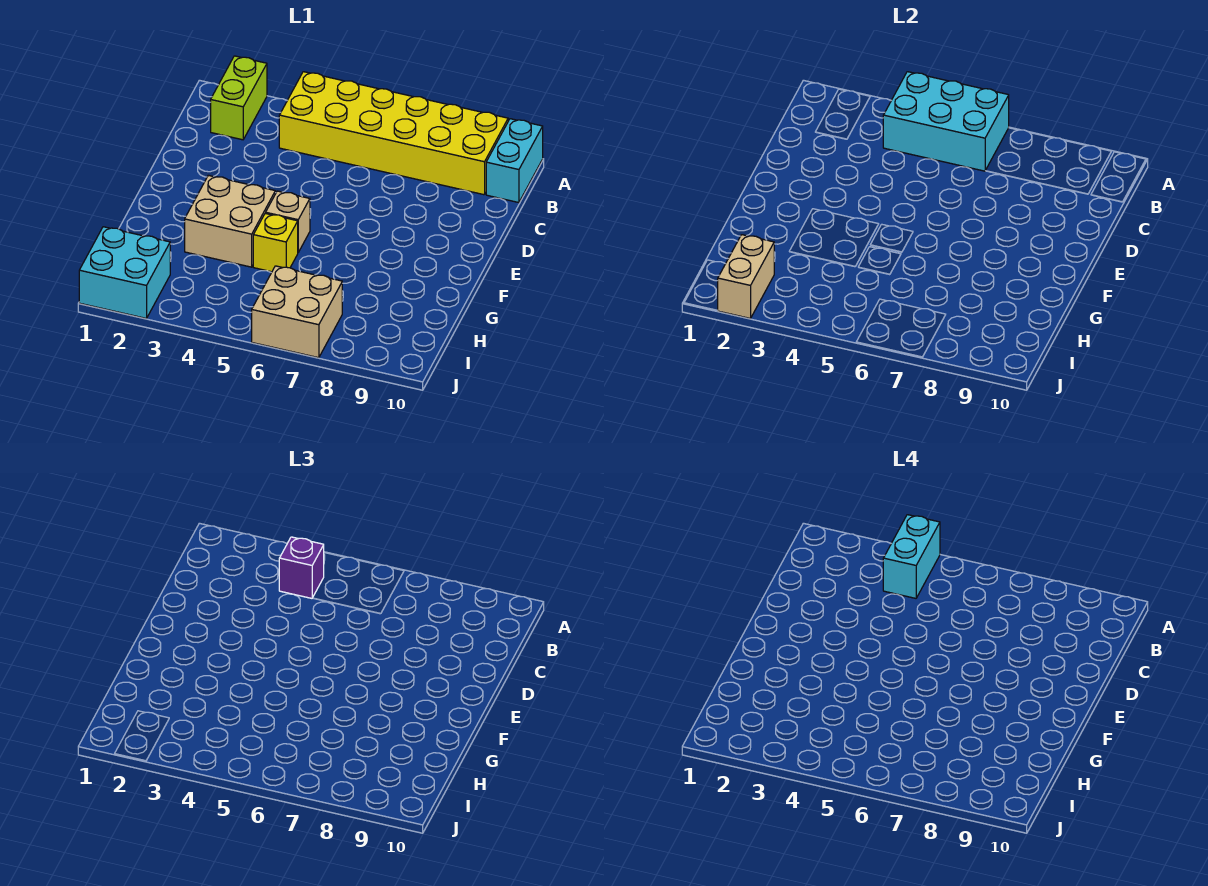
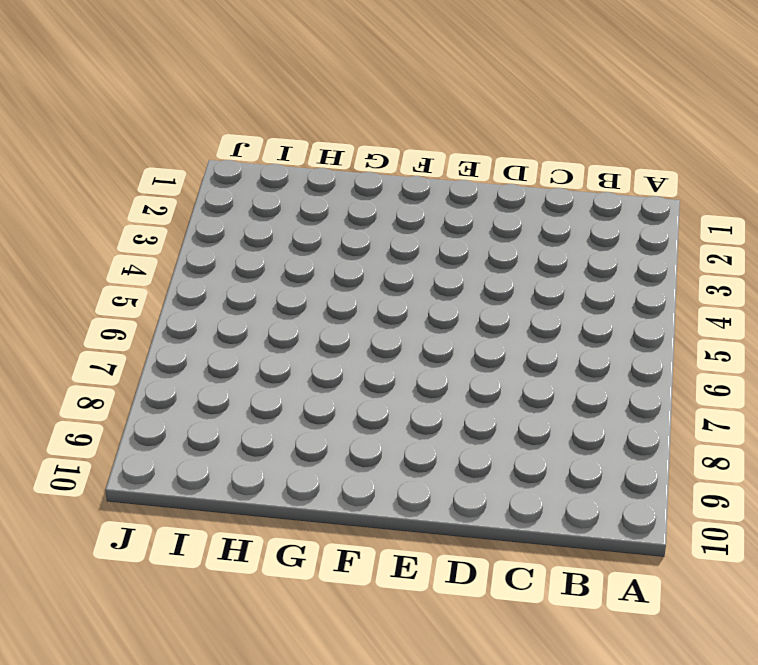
none -> lime brick A2:B2 level 1
none -> yellow brick A4:B9 level 1
none -> cyan brick A10:B10 level 1

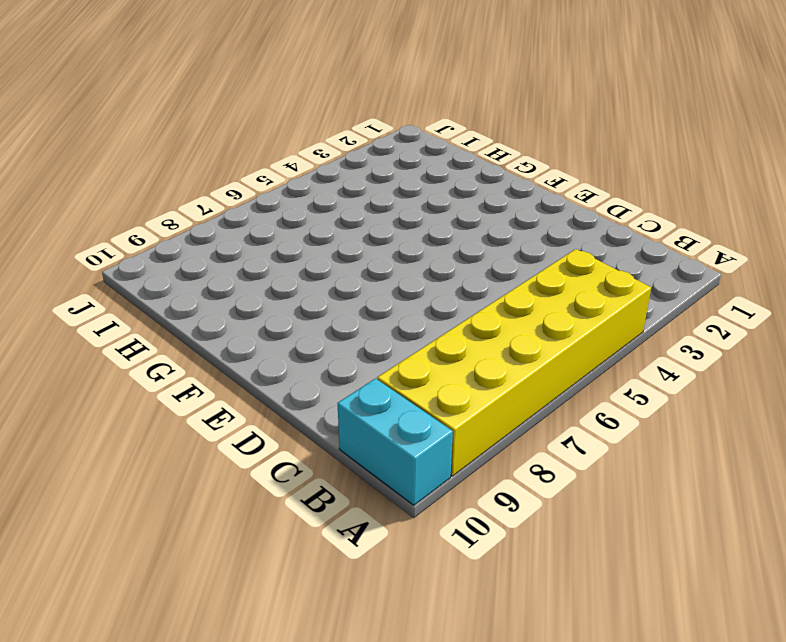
none -> lime brick A2:B2 level 1
none -> tan brick F3:G4 level 1
none -> tan brick F5 level 1

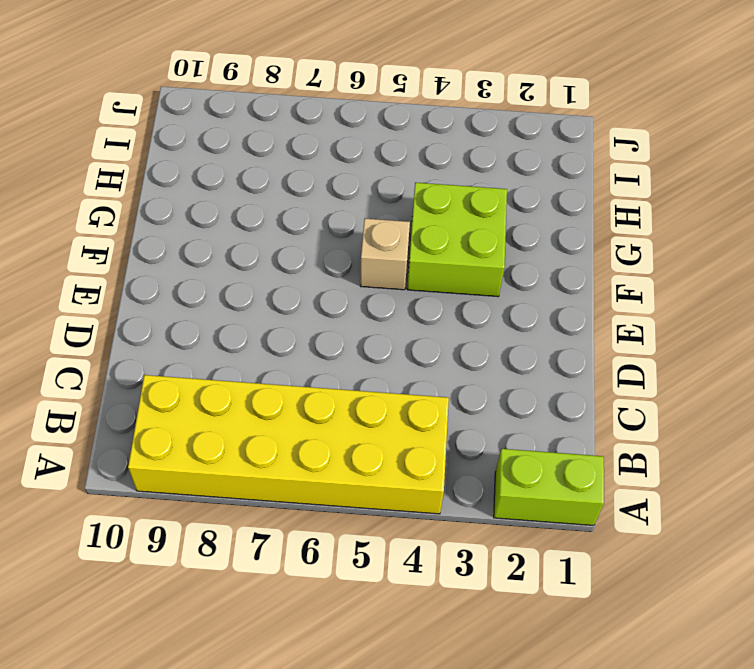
lime brick A1:A2 level 1 -> lime brick A2:B2 level 1
lime brick F3:G4 level 1 -> tan brick F3:G4 level 1
none -> cyan brick A10:B10 level 1
none -> yellow brick G5 level 1
none -> cyan brick I1:J2 level 1

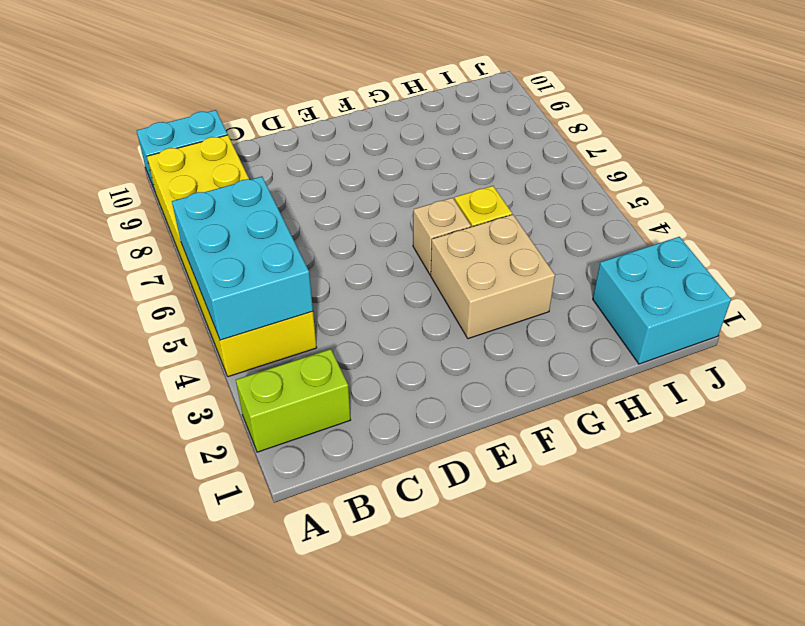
none -> tan brick I6:J7 level 1
none -> tan brick I2:J2 level 2
none -> purple brick B4 level 3

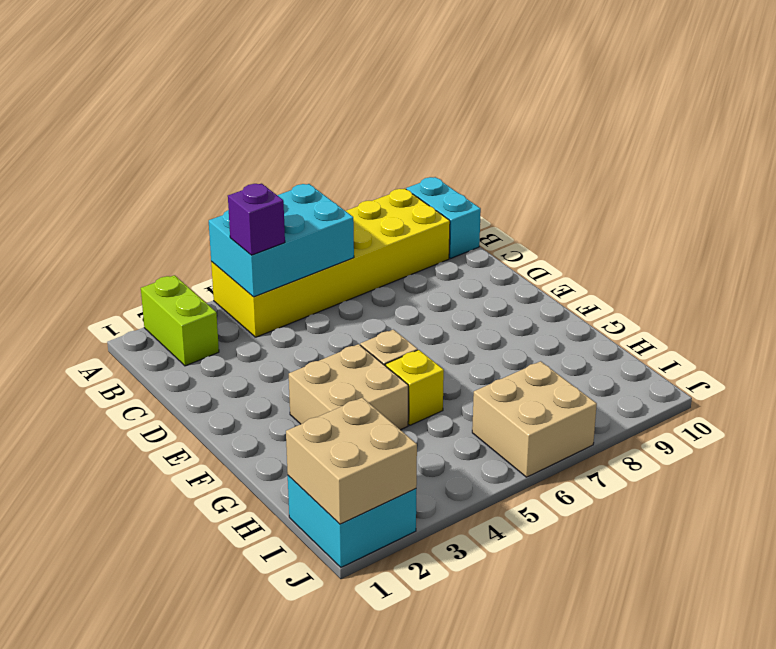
tan brick I1:J2 level 2 -> tan brick I2:J2 level 2
none -> cyan brick A4:B4 level 4

